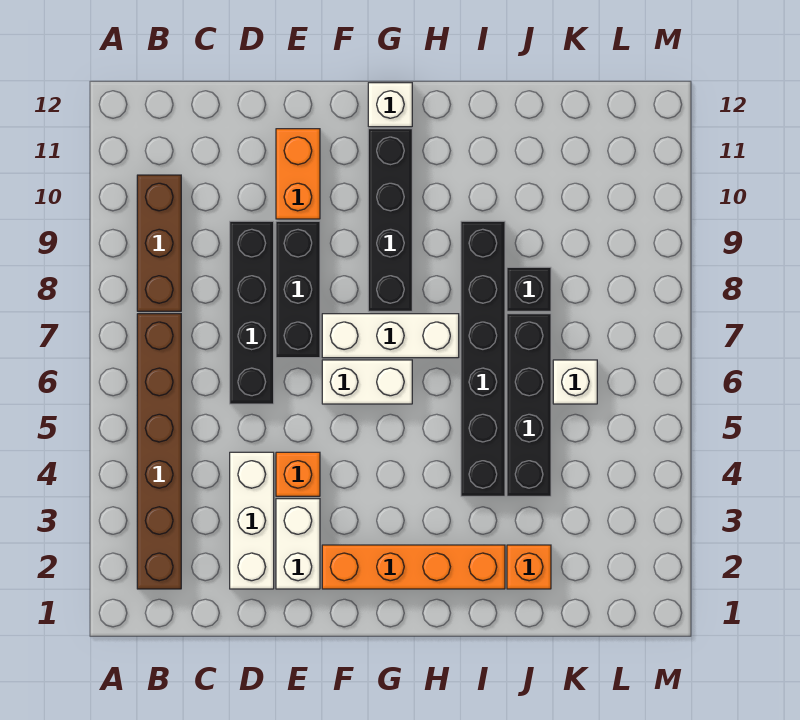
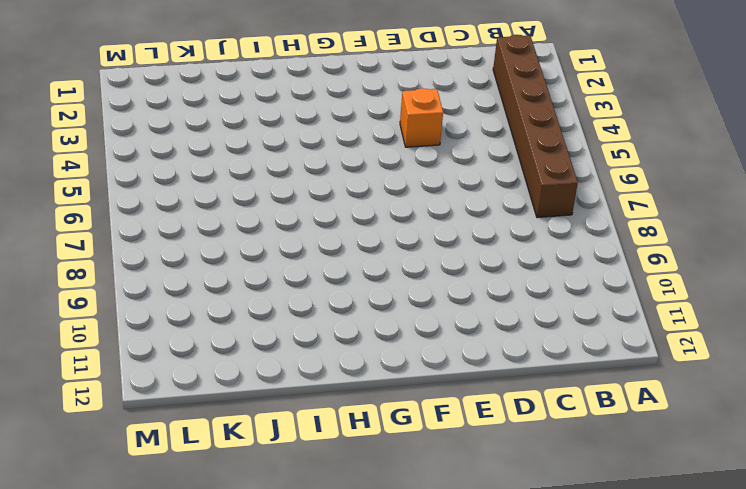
none -> brown brick B8:B10 level 1
none -> white brick D2:D4 level 1
none -> black brick D6:D9 level 1

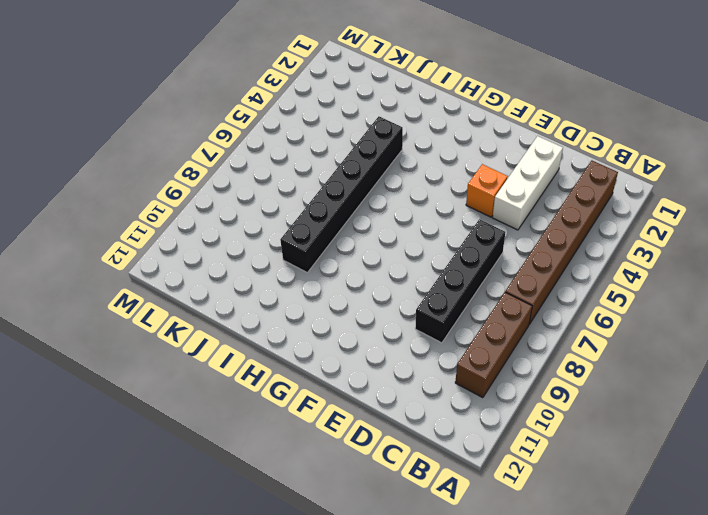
none -> white brick E2:E3 level 1
none -> black brick E7:E9 level 1
none -> orange brick E10:E11 level 1

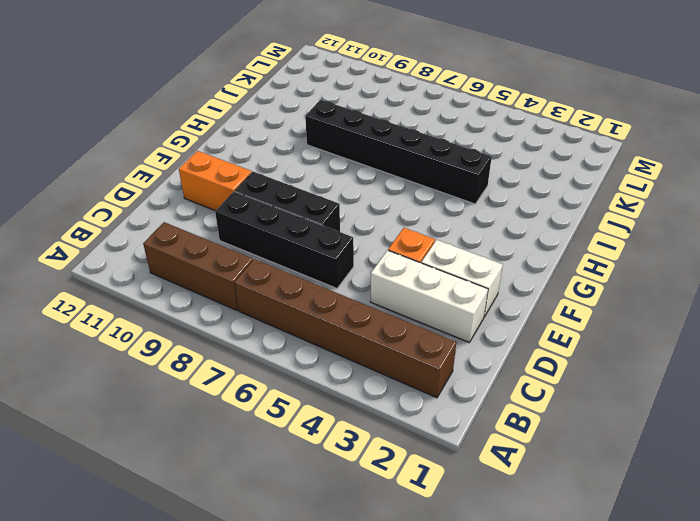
none -> orange brick F2:I2 level 1
none -> white brick F6:G6 level 1
none -> white brick F7:H7 level 1

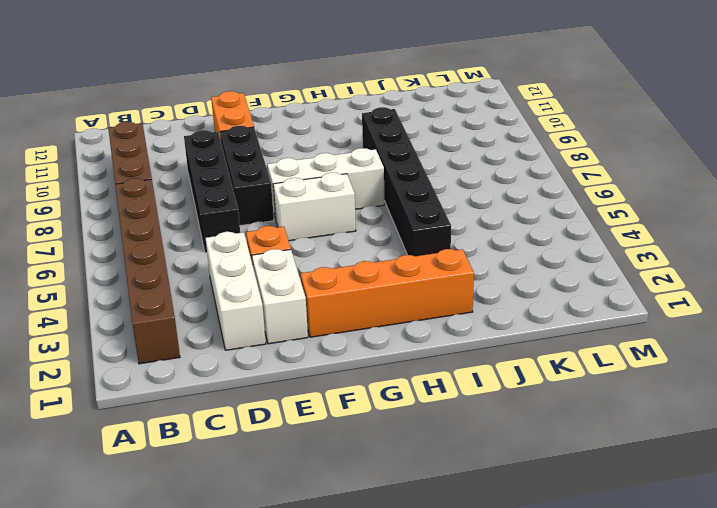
none -> black brick G8:G11 level 1
none -> white brick G12 level 1
none -> orange brick J2 level 1

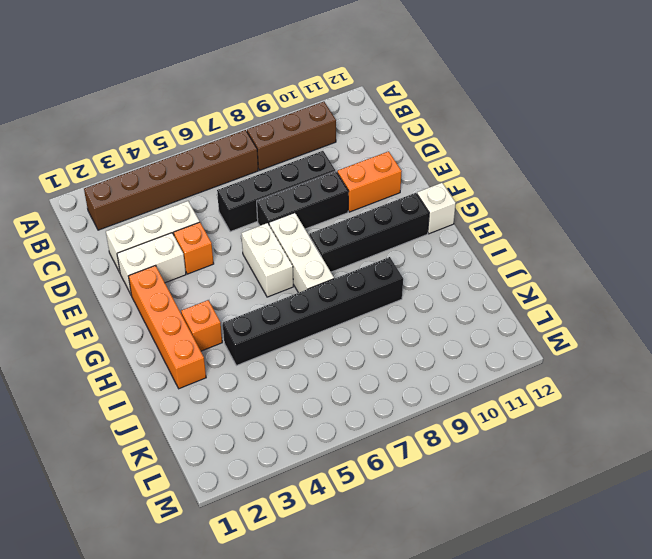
orange brick H3 level 1 -> orange brick J2 level 1
none -> black brick J4:J7 level 1
none -> black brick J8 level 1
none -> white brick K6 level 1

